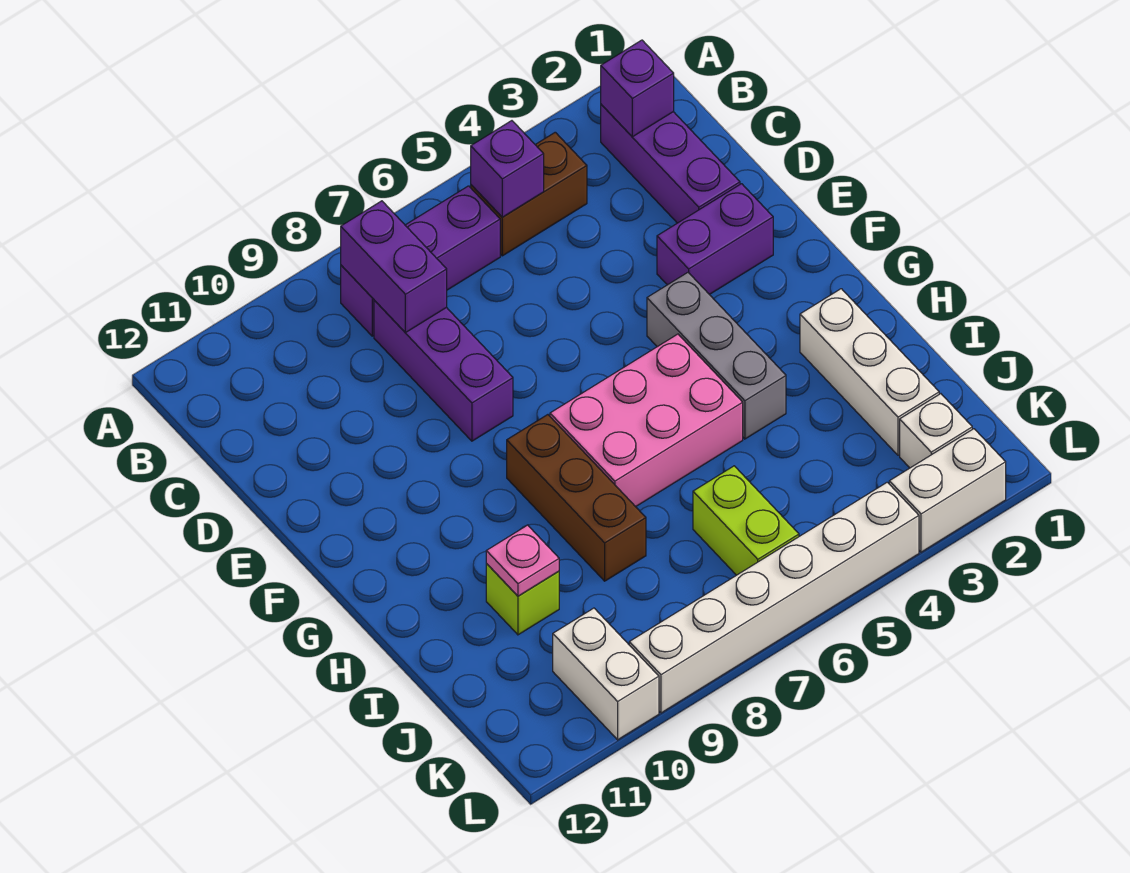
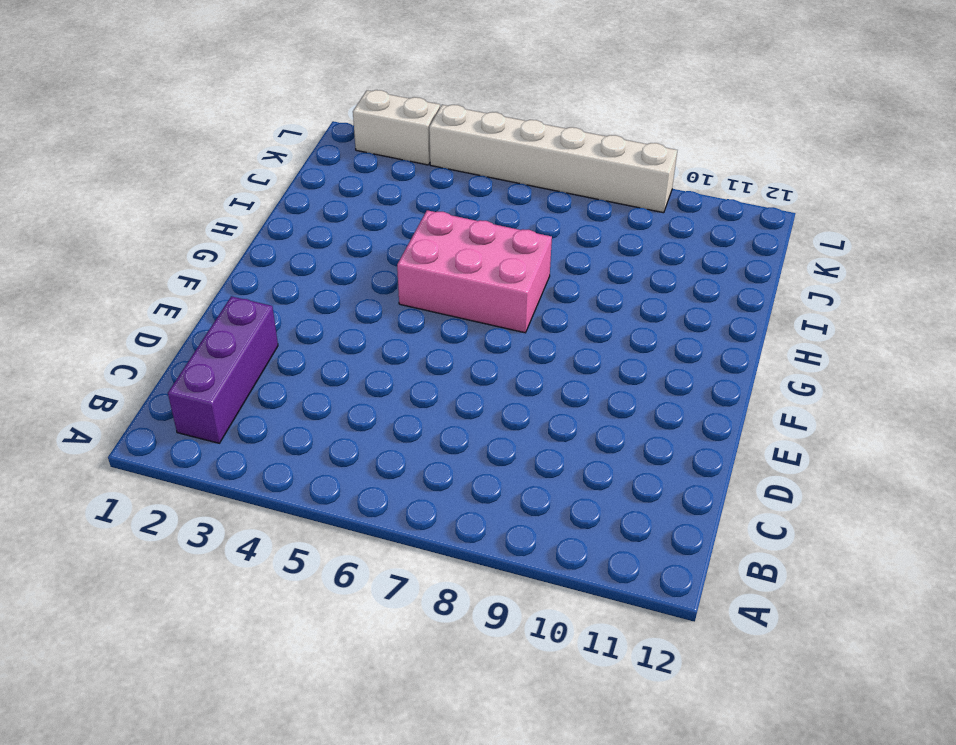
none -> brown brick B4:B5 level 1
none -> purple brick B6:B8 level 1
none -> purple brick C8:E8 level 1

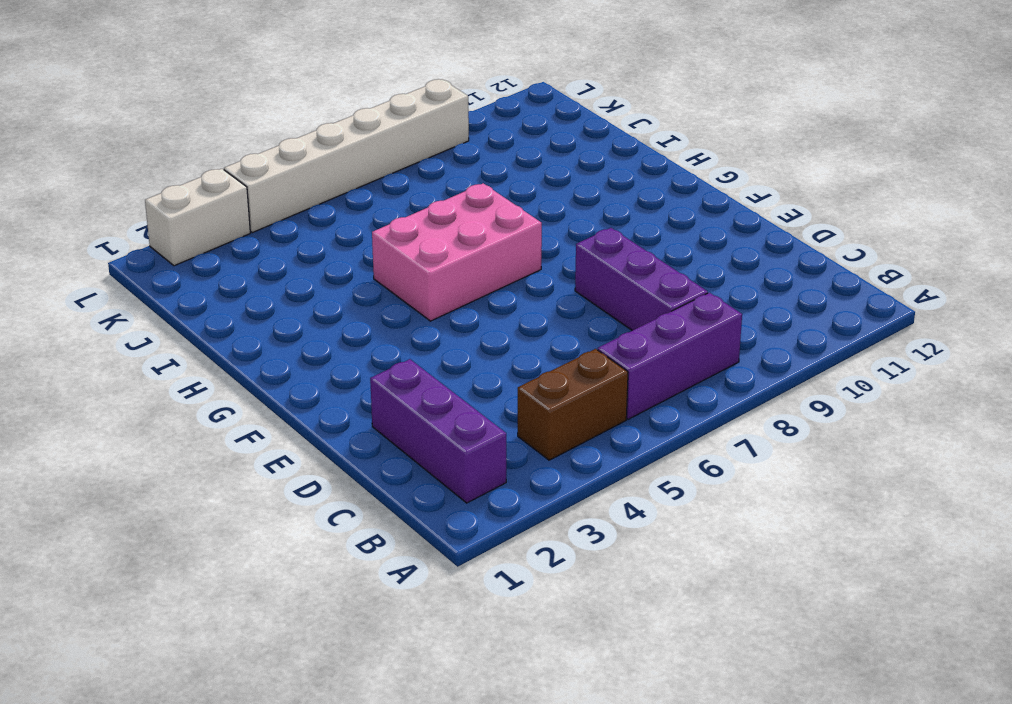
none -> purple brick E2:E3 level 1
none -> grey brick F4:H4 level 1
none -> brown brick G8:I8 level 1

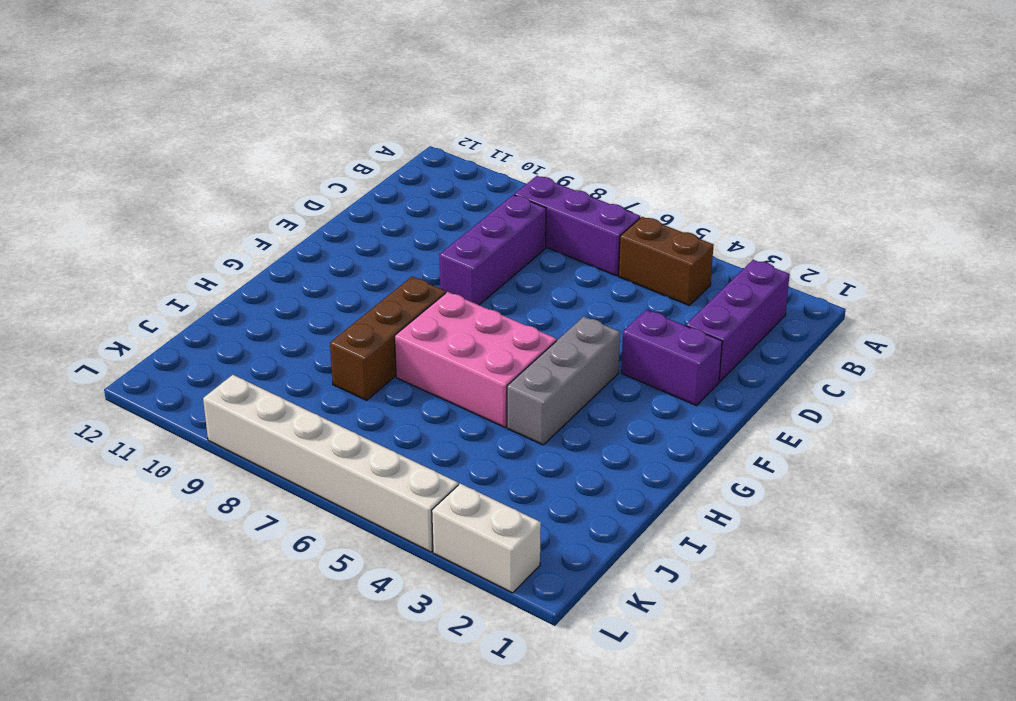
none -> white brick H2:J2 level 1
none -> lime brick I10 level 1
none -> lime brick J6:K6 level 1

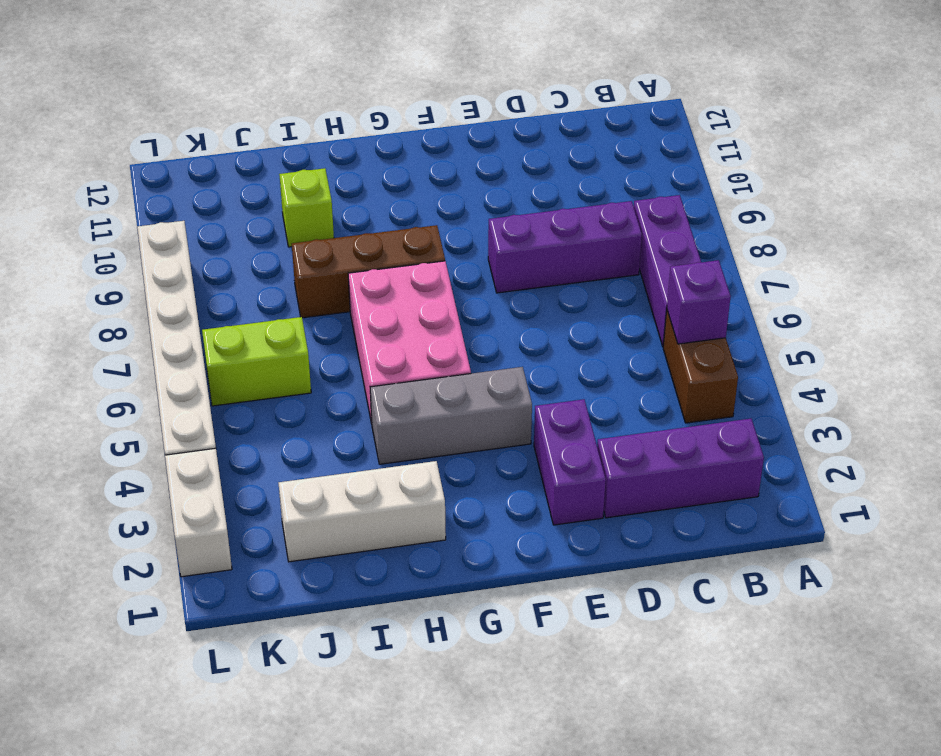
none -> white brick K2 level 1
none -> white brick K10:L10 level 1
none -> purple brick B2 level 2

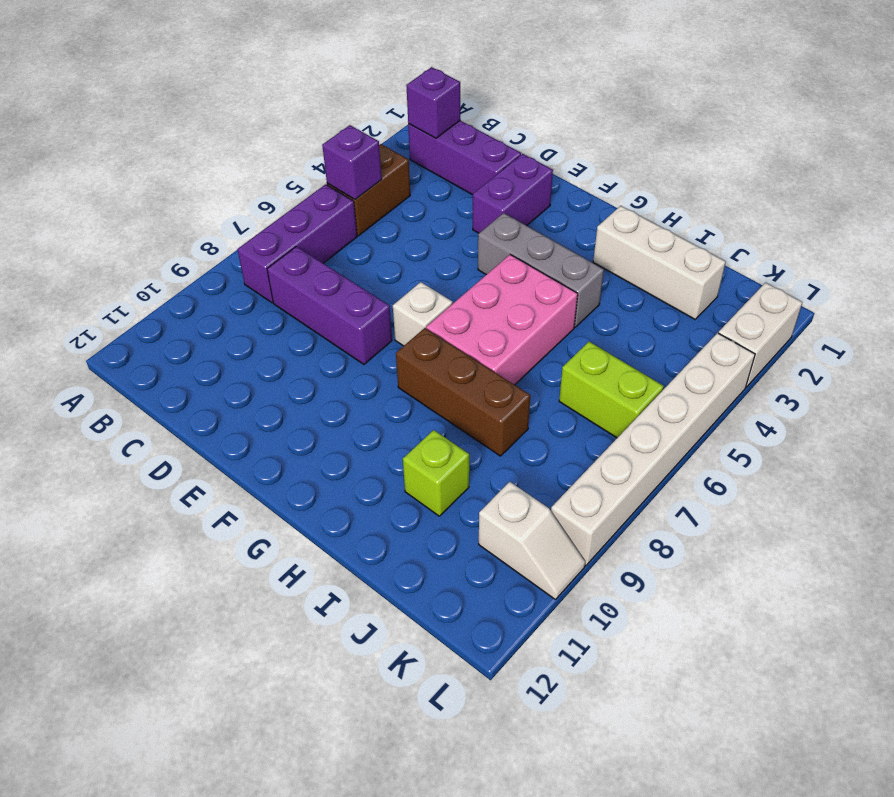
white brick F7 level 1 -> white brick K2 level 1
white slope K10:L10 level 1 top K -> white brick K10:L10 level 1
none -> purple brick B8:C8 level 2
none -> pink plate I10 level 2

